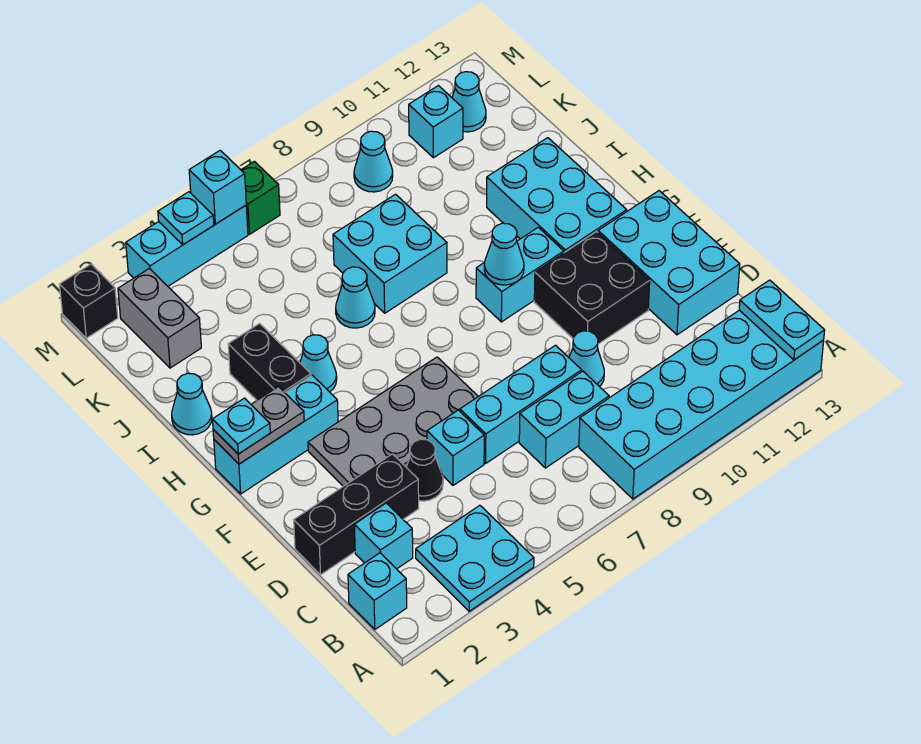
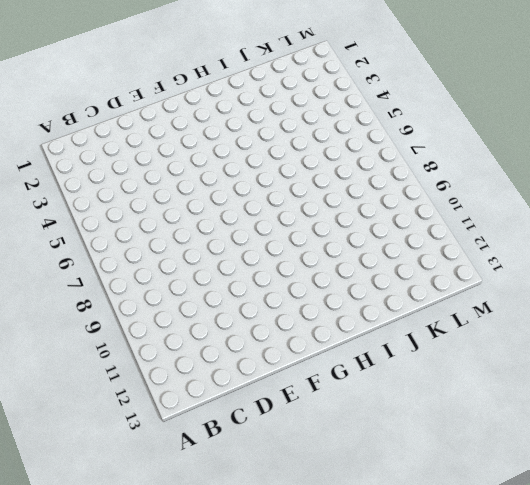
none -> cyan plate A3:B4 level 1
none -> cyan brick A8:B13 level 1
none -> cyan brick B1 level 1
none -> cyan brick C2 level 1

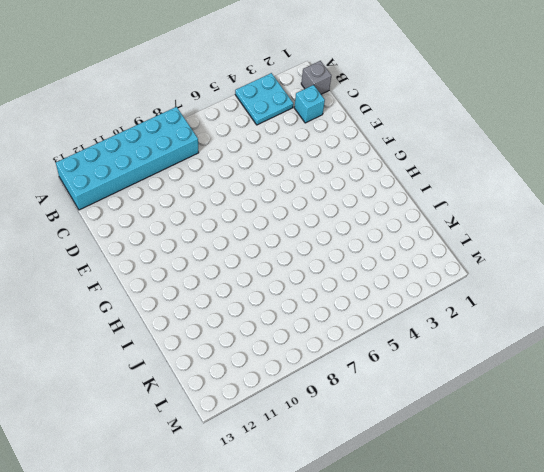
grey brick B1 level 1 -> cyan brick B1 level 1
none -> cyan brick C7:C8 level 1
none -> black brick D1:D3 level 1
none -> black cone D4 level 1
none -> cyan brick D5 level 1

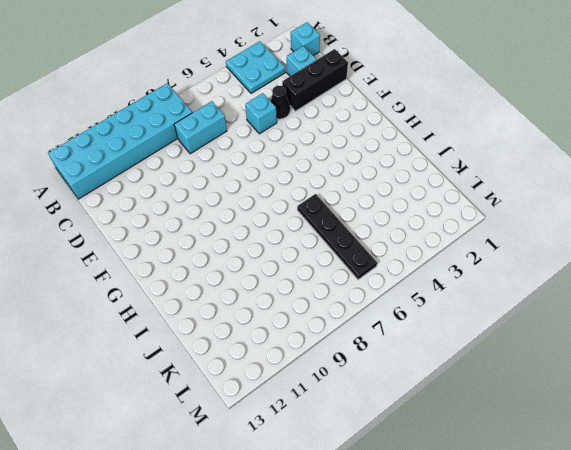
black plate I6:L6 level 1 -> cyan cone I6 level 1
none -> cyan brick D6:D8 level 1
none -> cyan cone D9 level 1
none -> cyan brick D12:F13 level 1
none -> grey plate E3:F6 level 1

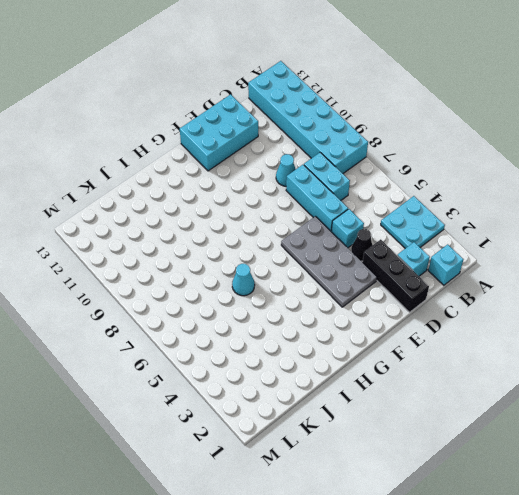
none -> black brick E10:F11 level 1
none -> cyan brick G1:G3 level 1
none -> cyan brick G9:G10 level 1
none -> cyan brick G11:I12 level 1

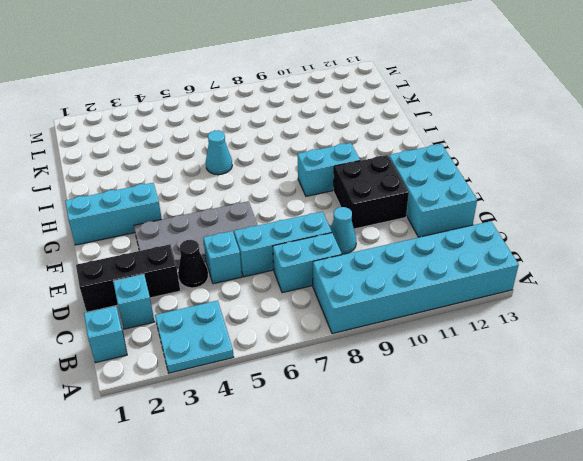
none -> cyan brick G11:I12 level 1
none -> black brick H3:I3 level 1
none -> cyan cone H4 level 1
none -> cyan cone I1 level 1

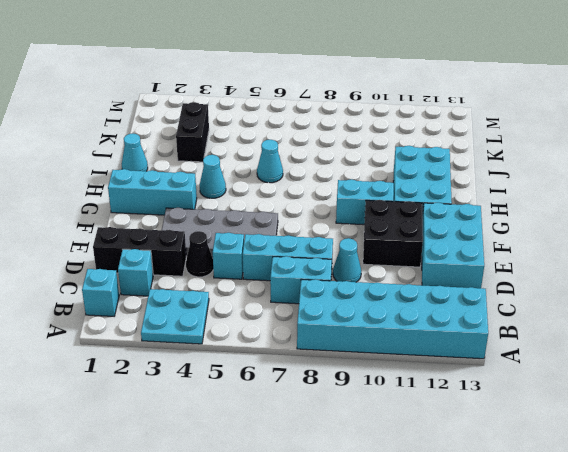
black brick J3:K3 level 1 -> black brick H3:I3 level 1
none -> cyan brick I7:J8 level 1
none -> grey brick K2:L2 level 1
none -> cyan cone L9 level 1
none -> cyan brick L11 level 1

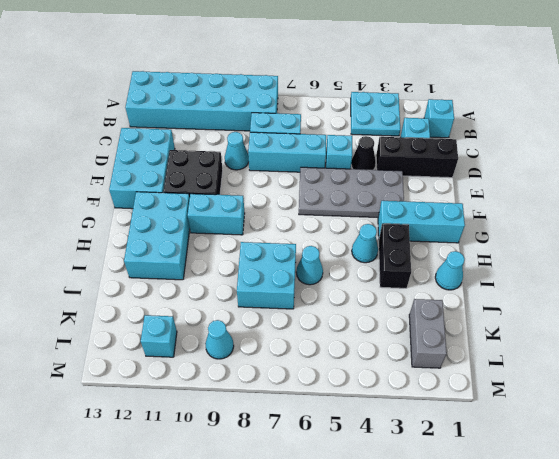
none -> cyan cone L12 level 1
none -> black brick M1 level 1
none -> cyan brick M3:M5 level 1
none -> green brick M6 level 1

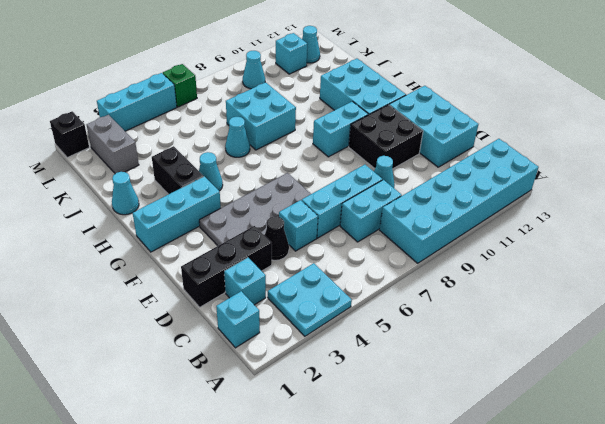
none -> cyan plate A13:B13 level 2
none -> grey plate G1:G2 level 2
none -> cyan cone G9 level 2
none -> cyan plate M4 level 2

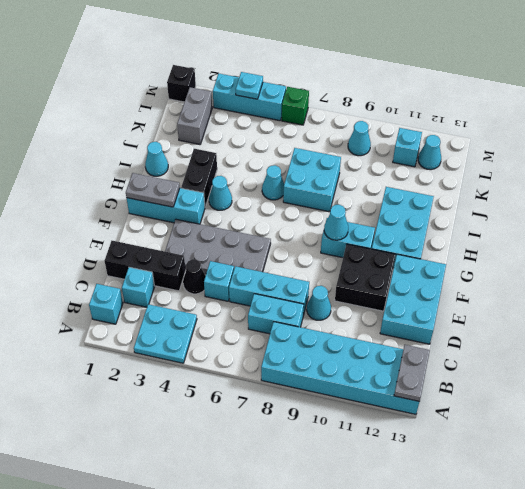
grey plate A13:B13 level 2 -> cyan plate A13:B13 level 2
none -> cyan brick M5 level 2
none -> cyan plate G1 level 3

